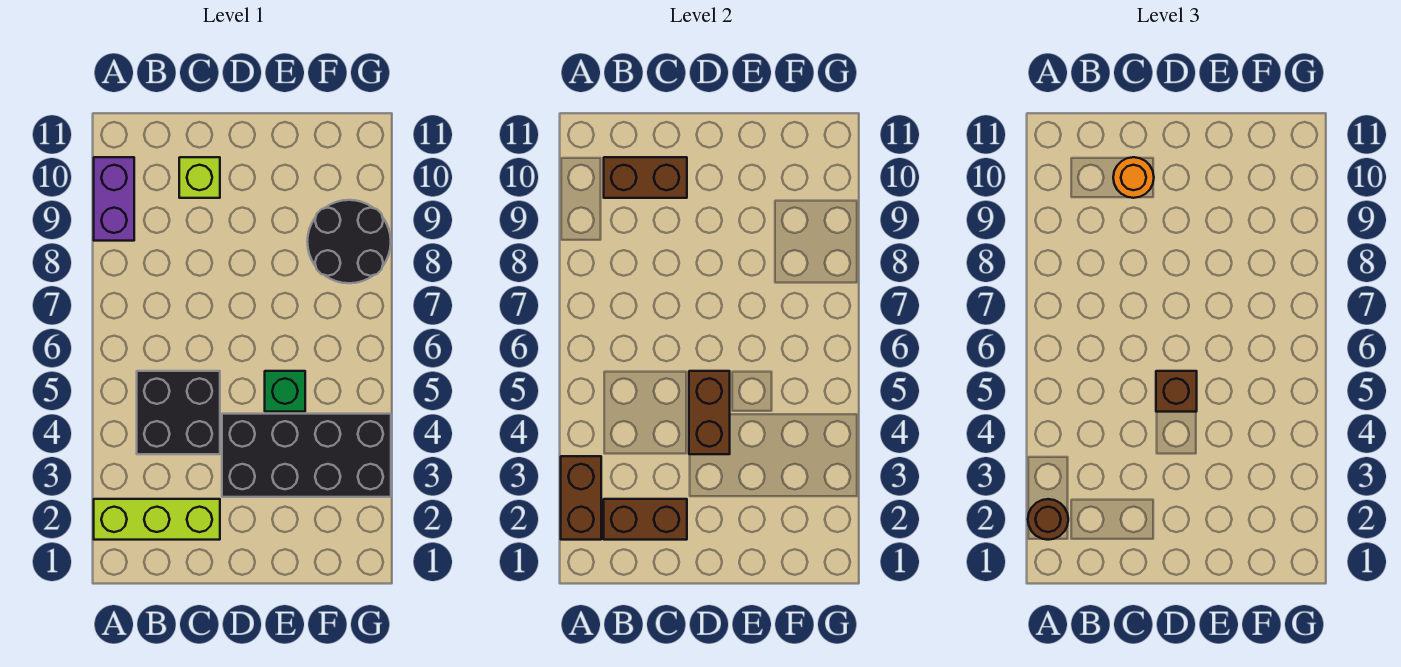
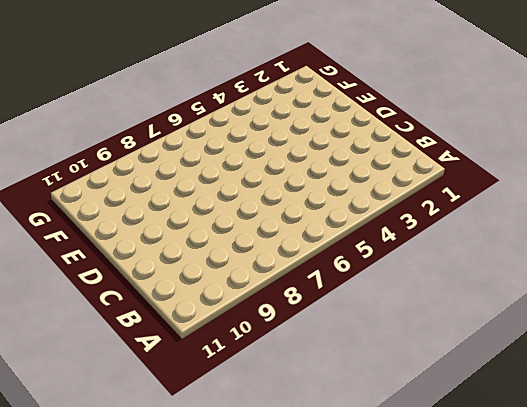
none -> lime brick A2:C2 level 1
none -> purple brick A9:A10 level 1
none -> black brick B4:C5 level 1

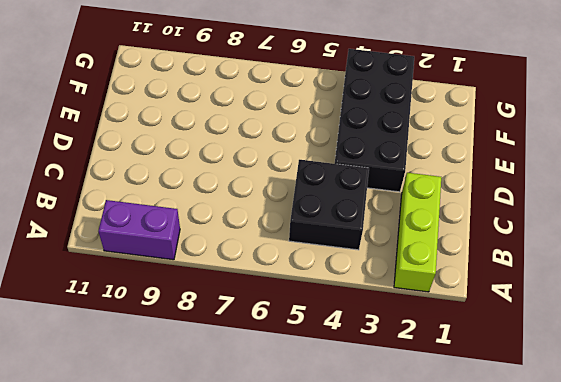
none -> lime brick C10 level 1
none -> green brick E5 level 1
none -> black round brick F8:G9 level 1

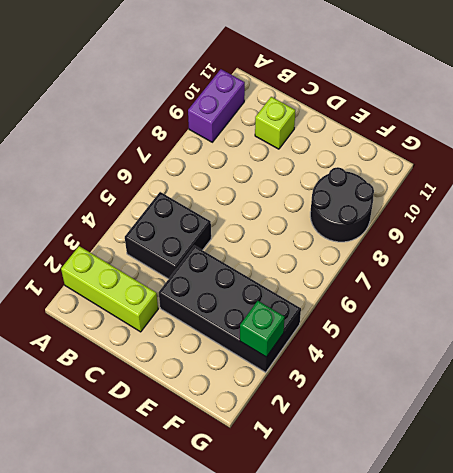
green brick G3 level 2 -> green brick E5 level 1
none -> brown brick A2:A3 level 2
none -> brown brick B2:C2 level 2
none -> brown brick B10:C10 level 2

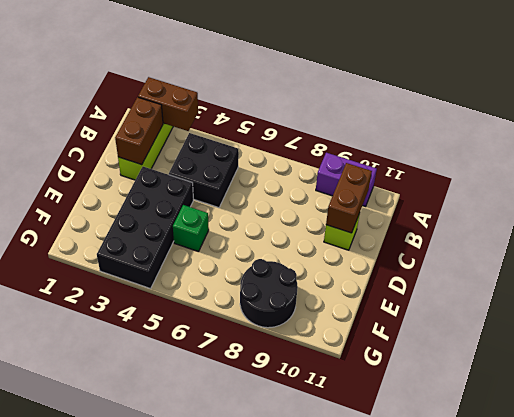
none -> brown brick D4:D5 level 2
none -> brown round brick A2 level 3
none -> orange round brick C10 level 3

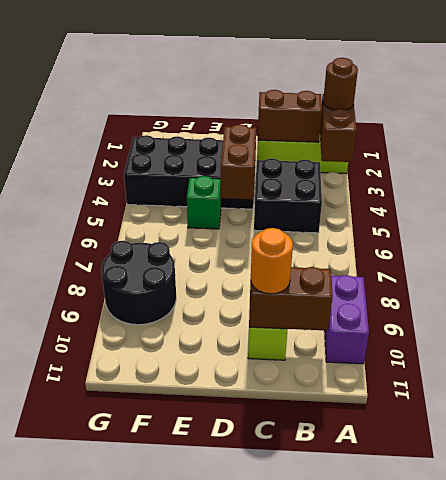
none -> brown brick D5 level 3

